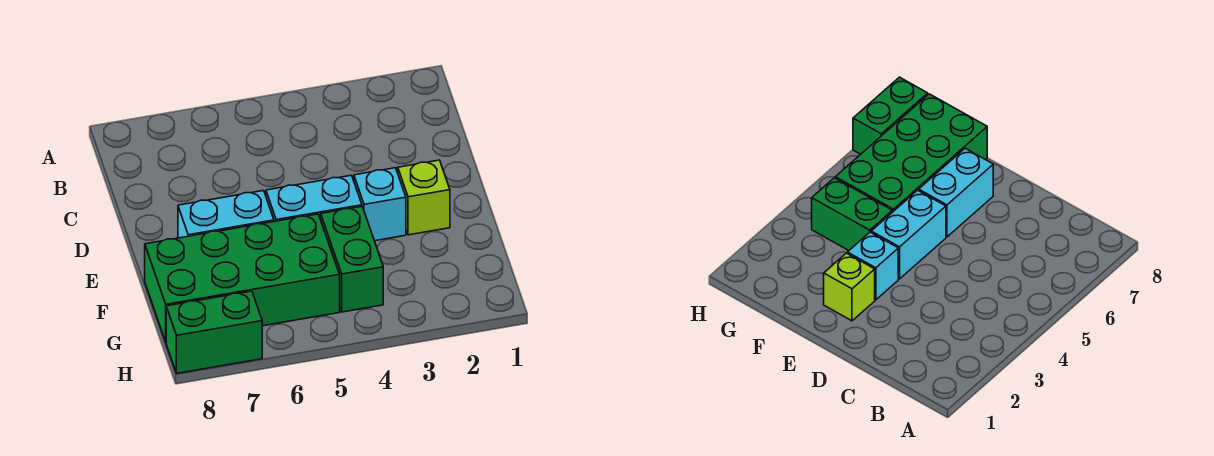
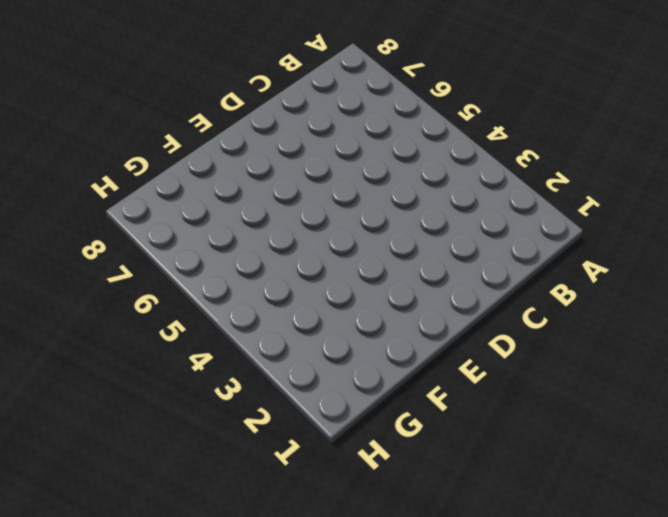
none -> lime brick E2 level 1
none -> cyan brick E3 level 1

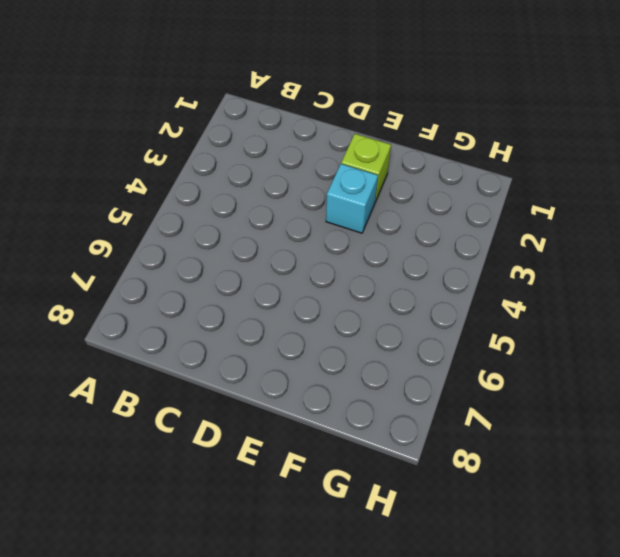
none -> cyan brick E4:E5 level 1
none -> cyan brick E6:E7 level 1

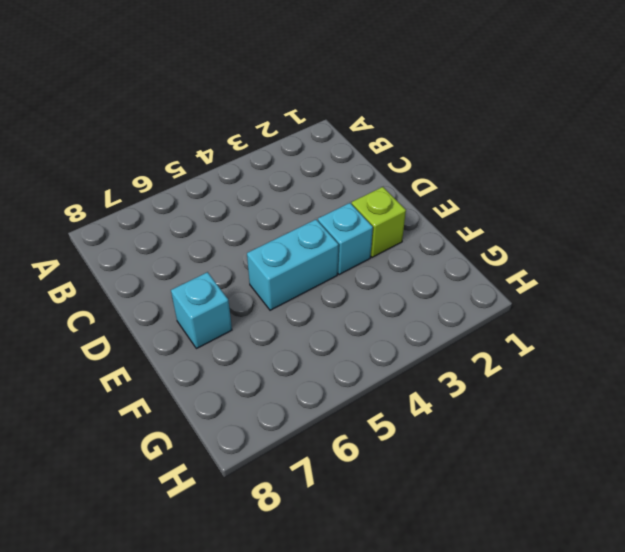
cyan brick E7 level 1 -> cyan brick E6:E7 level 1
none -> green brick F4:G4 level 1
none -> green brick F5:G8 level 1

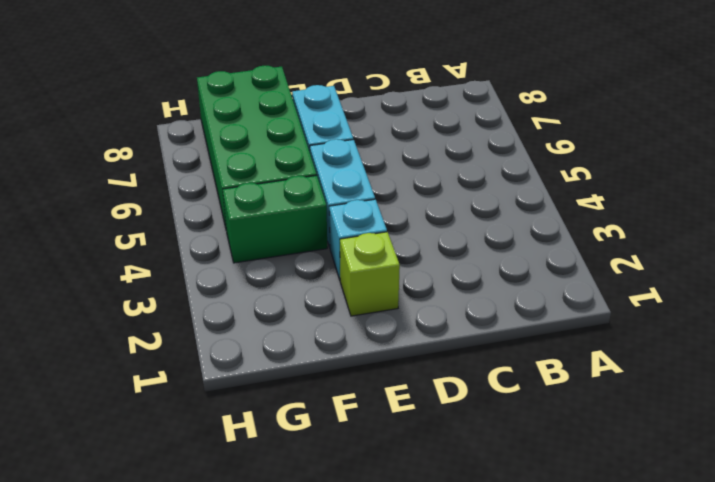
none -> green brick H7:H8 level 1

